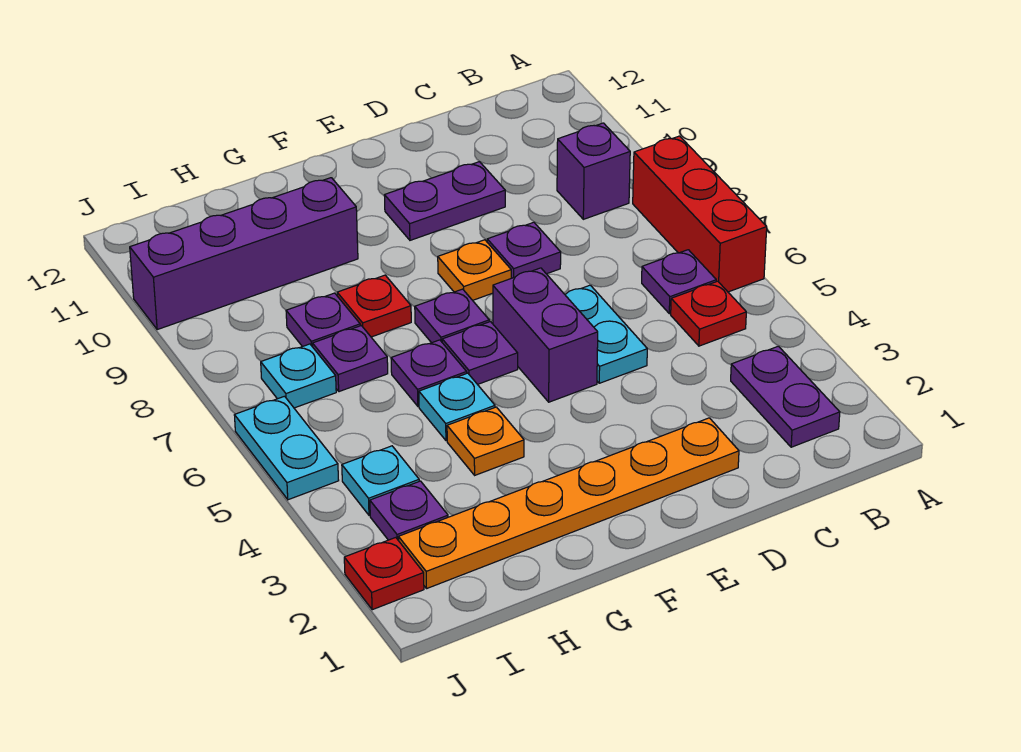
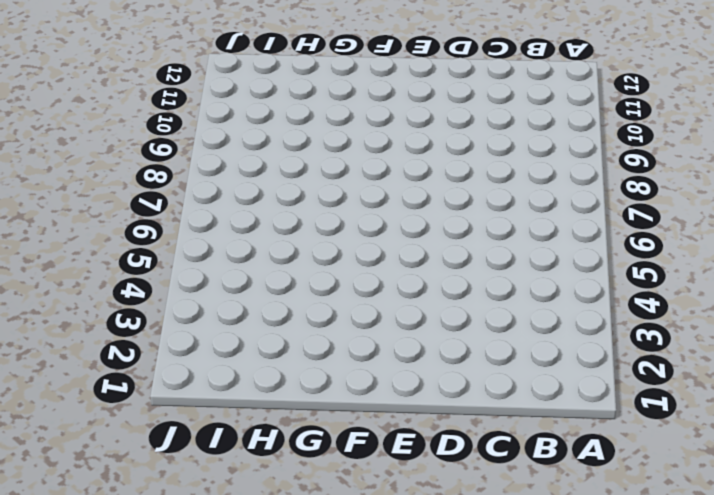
none -> red brick A6:A8 level 1
none -> purple plate B2:B3 level 1
none -> red plate B5 level 1

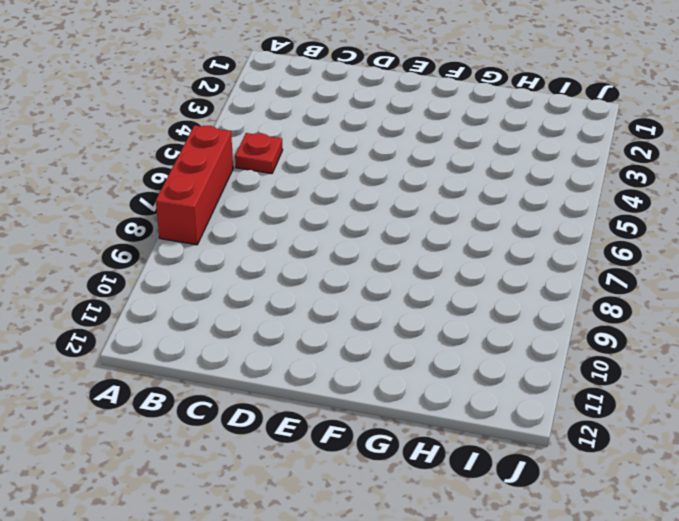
none -> purple plate B2:B3 level 1
none -> purple plate B6 level 1
none -> purple brick B9 level 1

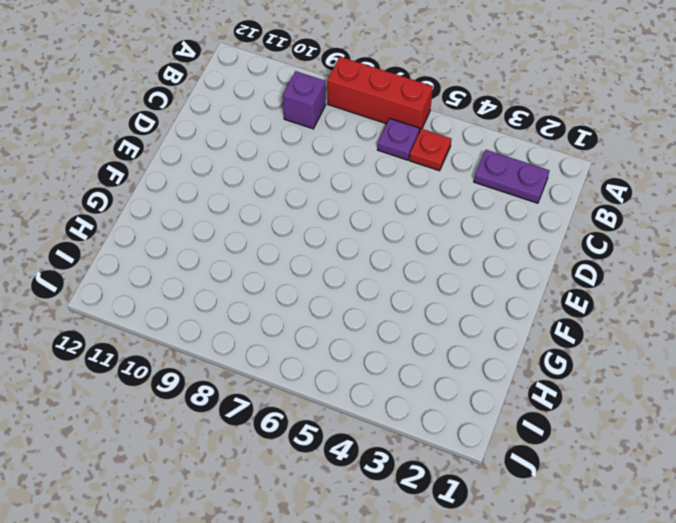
none -> orange plate D2:I2 level 1
none -> cyan plate D5:D6 level 1
none -> purple plate D8 level 1

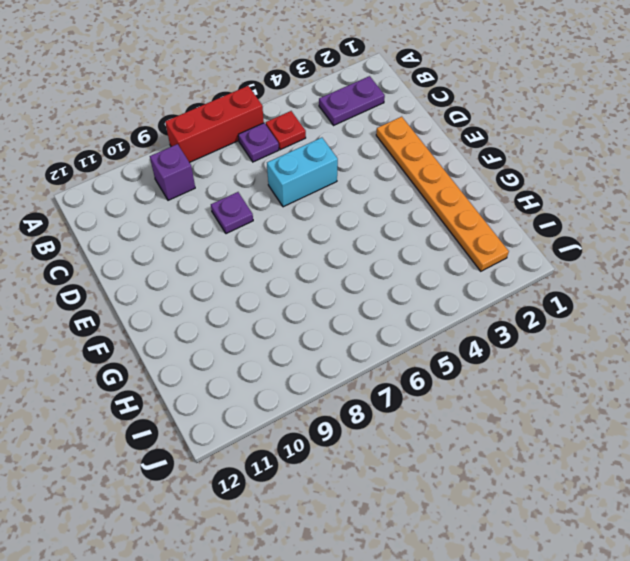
cyan brick D5:D6 level 1 -> cyan plate D5:D6 level 1
none -> purple plate D10:E10 level 1
none -> purple brick E5:E6 level 1
none -> orange plate E8 level 1

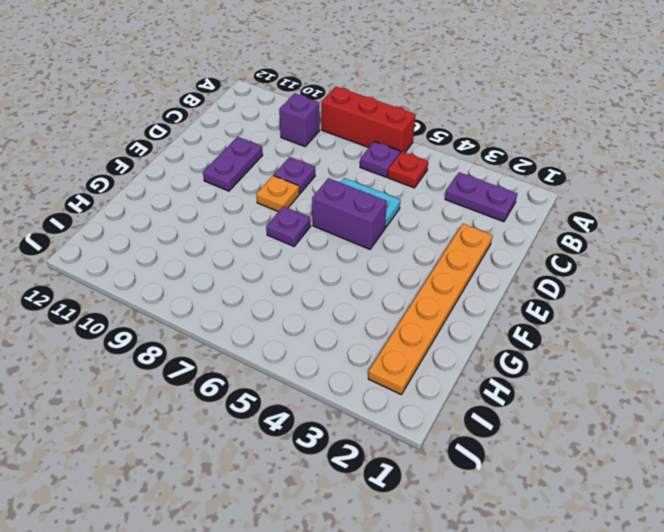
none -> purple plate F6 level 1
none -> orange plate G4 level 1
none -> cyan plate G5 level 1

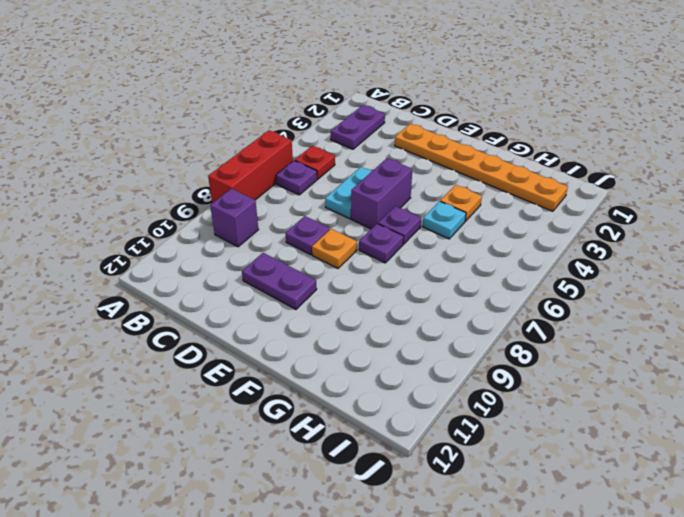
none -> purple plate G6 level 1
none -> red plate G8 level 1
none -> purple brick G10:J10 level 1

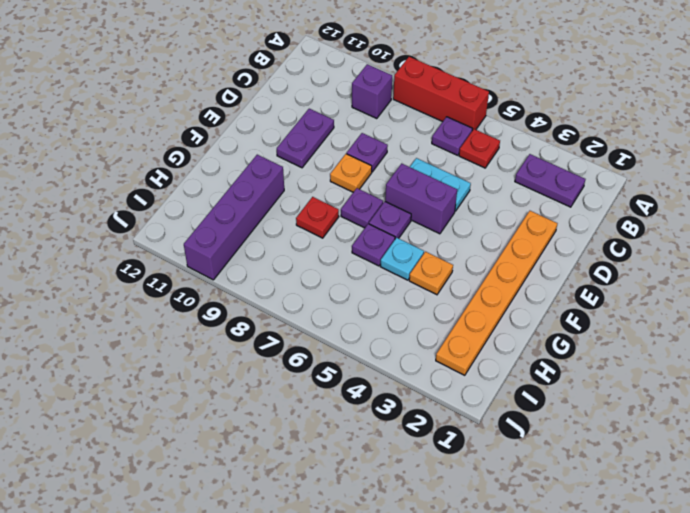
none -> purple plate H7 level 1
none -> purple plate H8 level 1
none -> purple plate I3 level 1

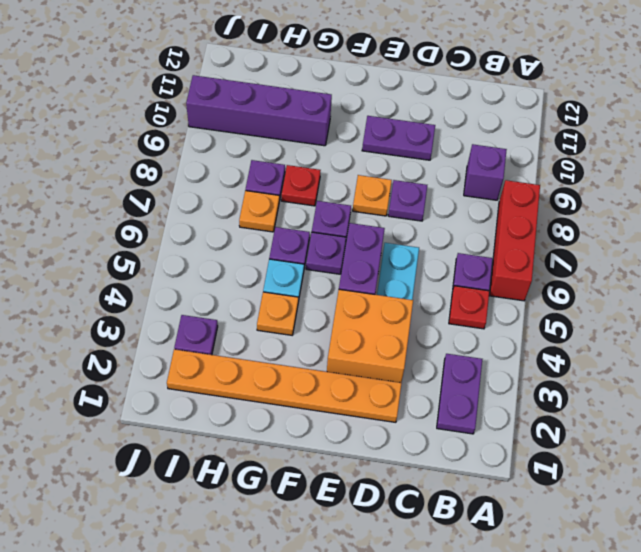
orange brick D3:E4 level 1 -> none
orange plate H7 level 1 -> purple plate H7 level 1
none -> cyan plate I4 level 1
none -> cyan plate I7 level 1
none -> red plate J2 level 1

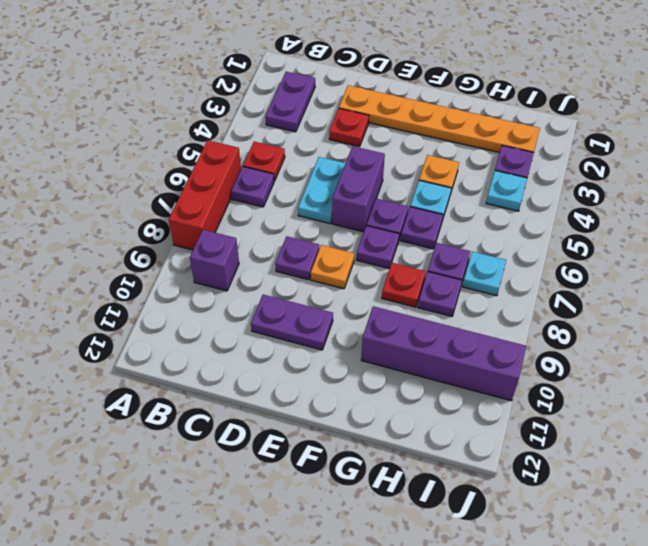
red plate D3 level 1 -> red plate J2 level 1
none -> cyan plate J5:J6 level 1

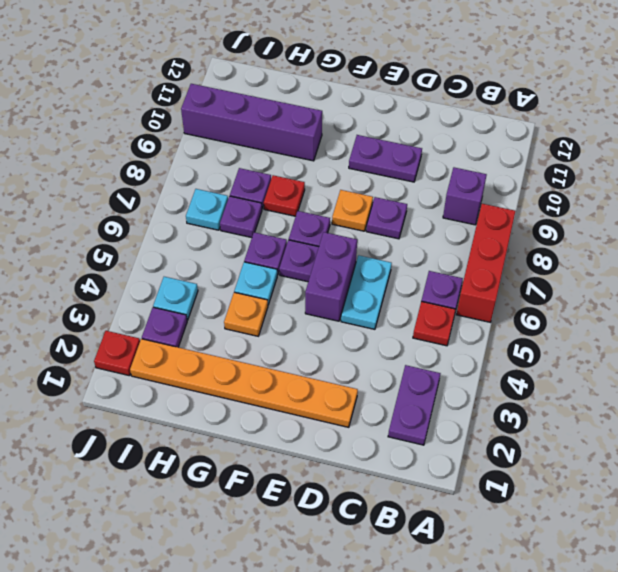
none -> cyan plate J5:J6 level 1

